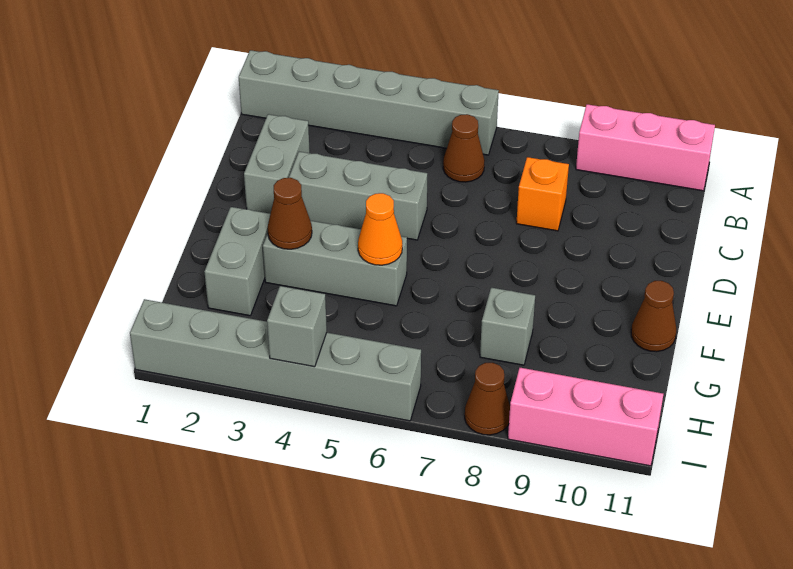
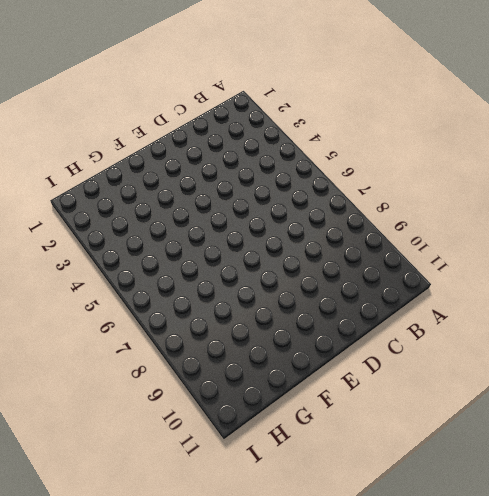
none -> grey brick A1:A6 level 1
none -> pink brick A9:A11 level 1
none -> brown cone B6 level 1

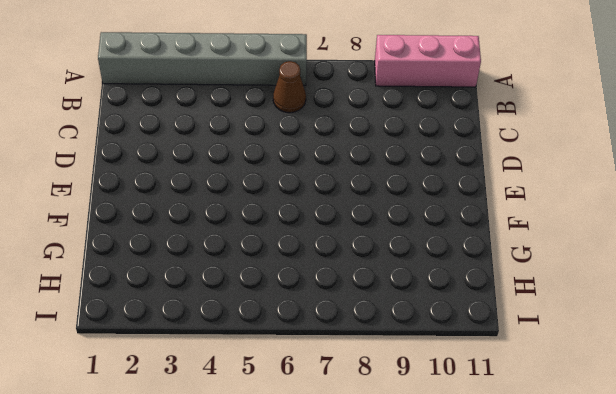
none -> grey brick C2:D2 level 1
none -> orange brick C8 level 1
none -> grey brick D3:D5 level 1

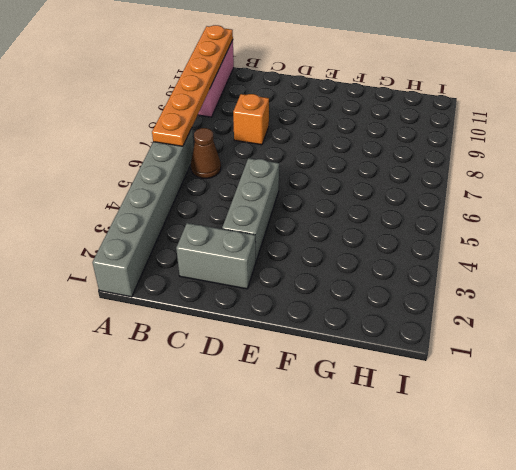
orange plate A6:A11 level 2 -> none
none -> grey brick F2:G2 level 1
none -> grey brick F3:F5 level 1
none -> brown cone F11 level 1

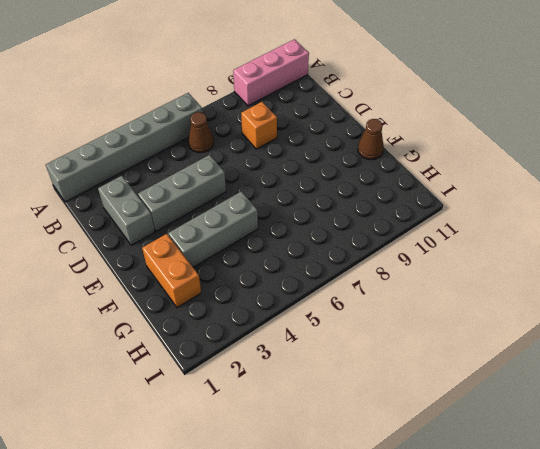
orange brick F2:G2 level 1 -> grey brick F2:G2 level 1
none -> grey brick G8 level 1
none -> grey brick I1:I6 level 1
none -> brown cone I8 level 1

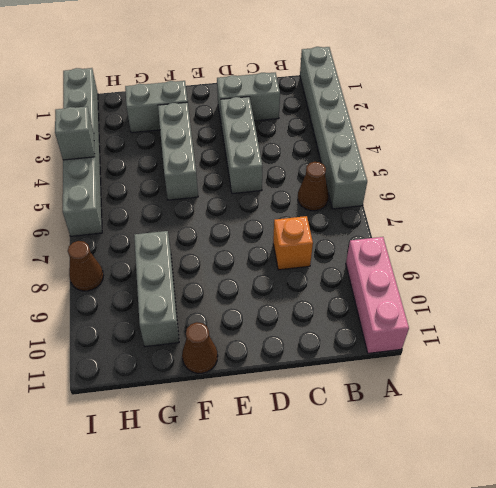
grey brick G8:G10 level 1 -> grey brick G8 level 1
none -> pink brick I9:I11 level 1
none -> brown cone F3 level 2
none -> orange cone F5 level 2

